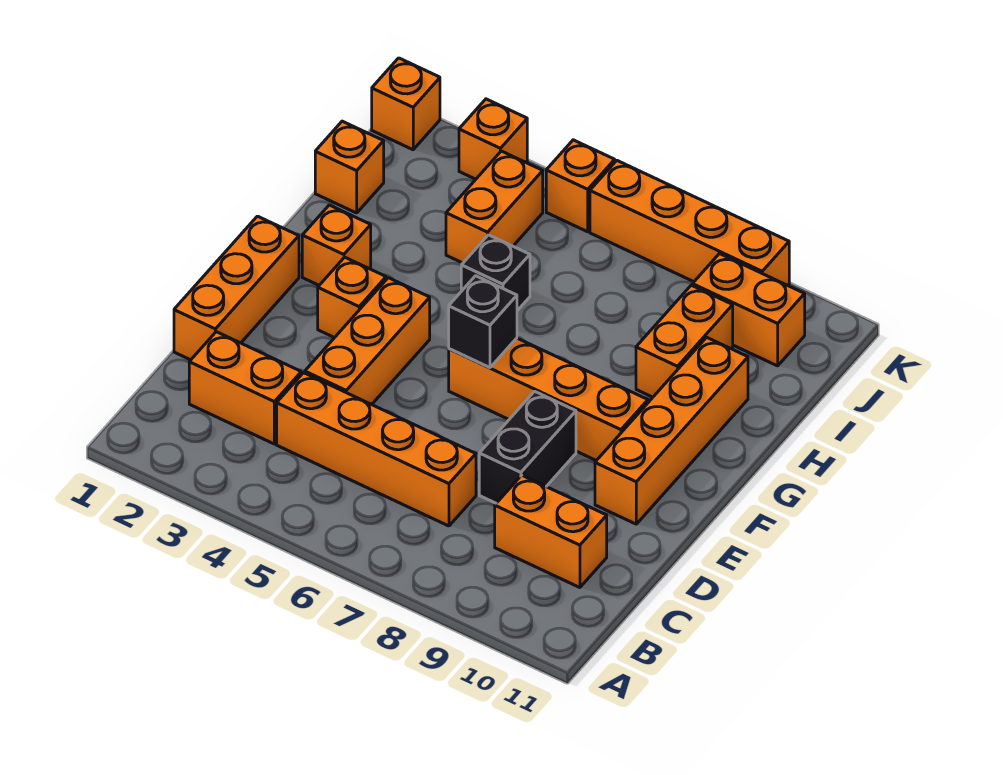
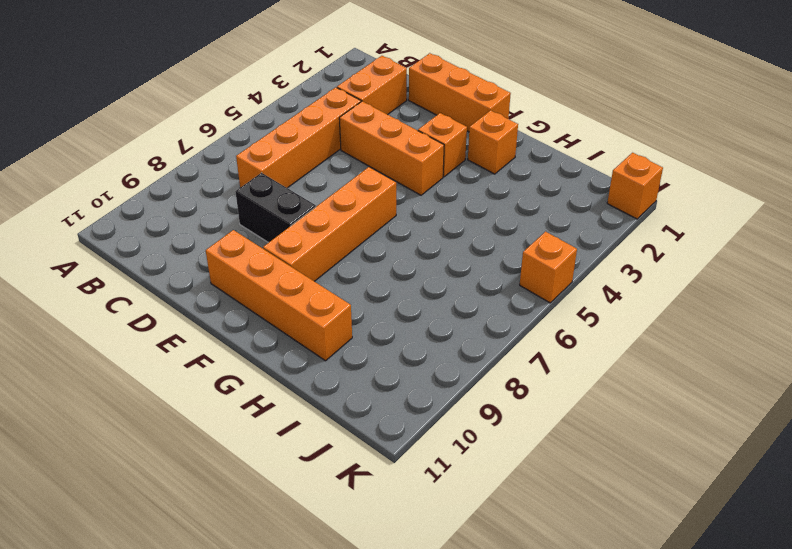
none -> orange brick C9:C10 level 1
none -> black brick H5 level 1
none -> orange brick H9:I9 level 1

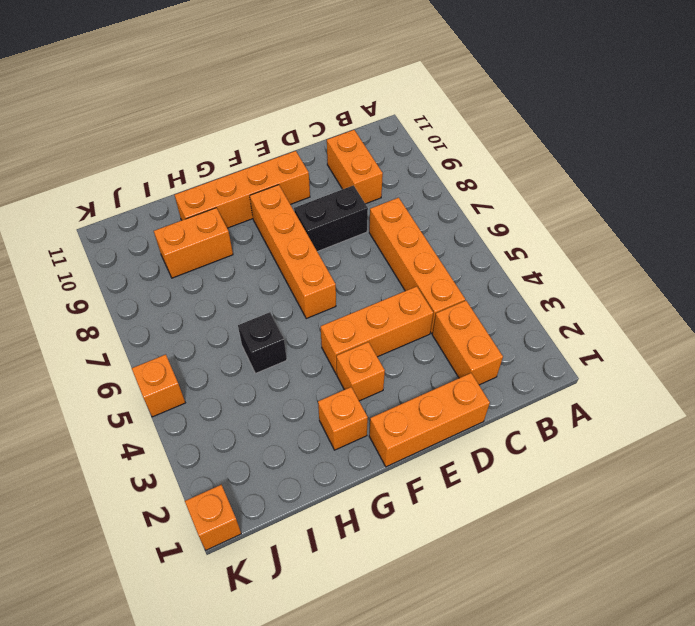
none -> orange brick I1 level 1
none -> orange brick I4:J4 level 1
none -> orange brick J9:J10 level 1

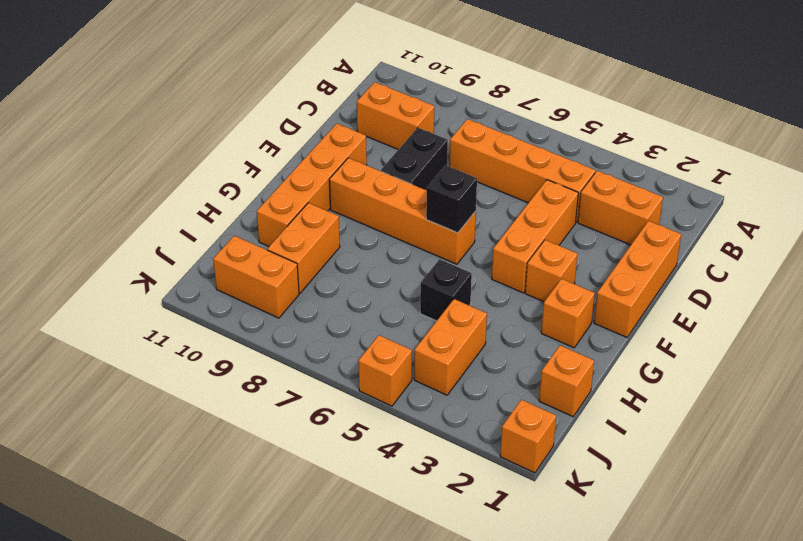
none -> orange brick K3 level 1
none -> orange brick K6:K9 level 1

